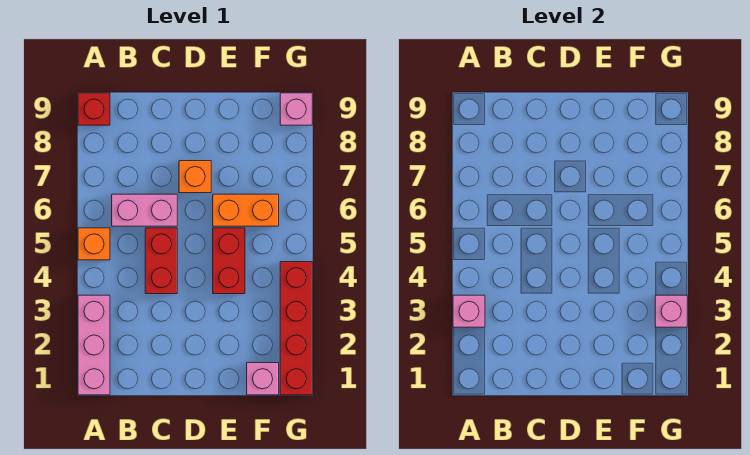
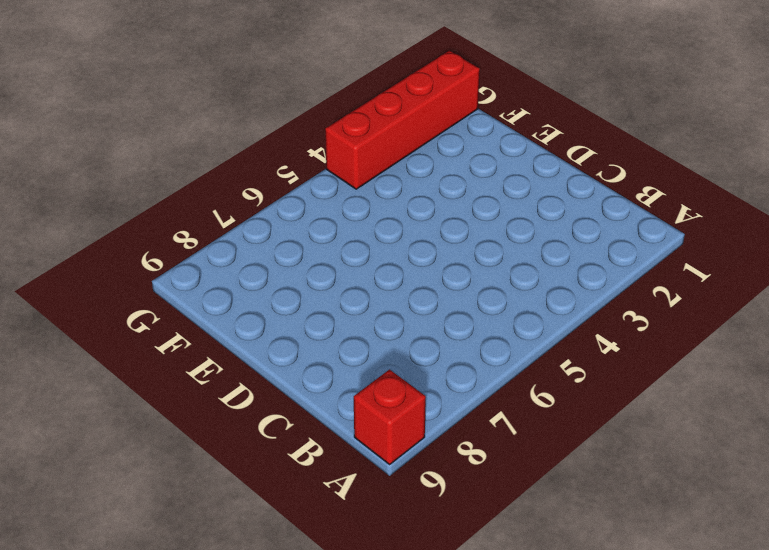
none -> pink brick A1:A3 level 1
none -> orange brick A5 level 1
none -> pink brick B6:C6 level 1

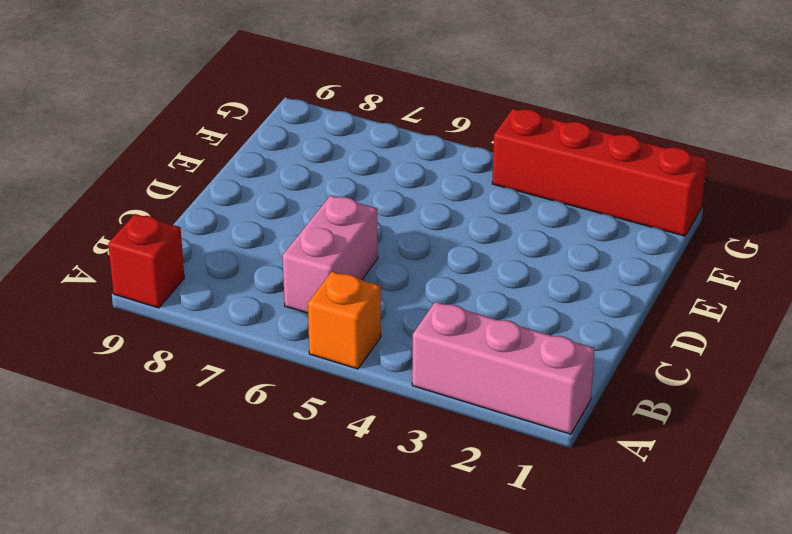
none -> red brick C4:C5 level 1
none -> orange brick D7 level 1
none -> red brick E4:E5 level 1

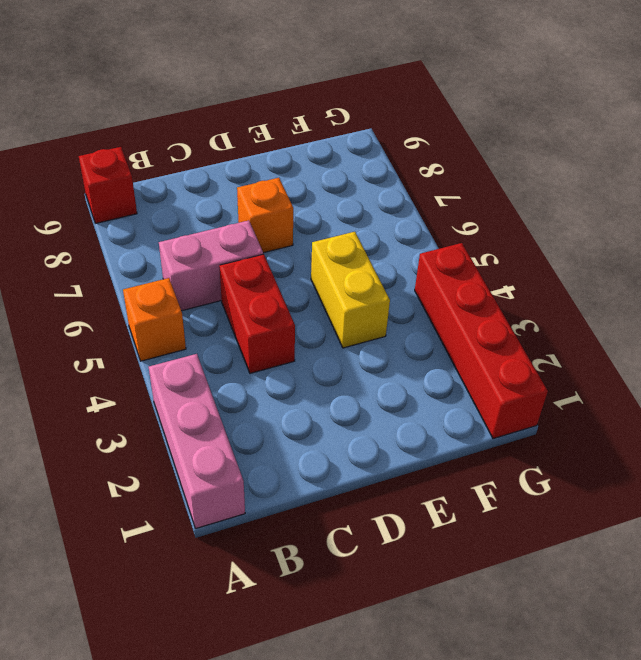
yellow brick E4:E5 level 1 -> red brick E4:E5 level 1
none -> orange brick E6:F6 level 1
none -> pink brick F1 level 1
none -> pink brick G9 level 1

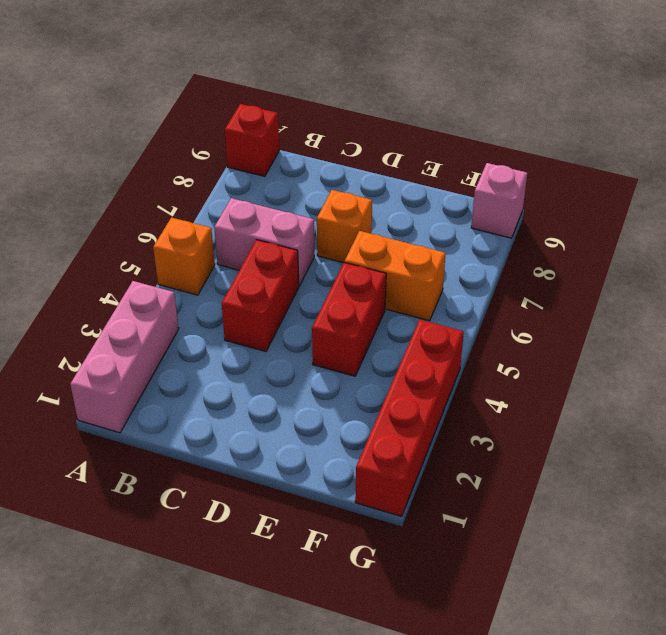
none -> pink brick F1 level 1
none -> pink brick A3 level 2
none -> pink brick G3 level 2

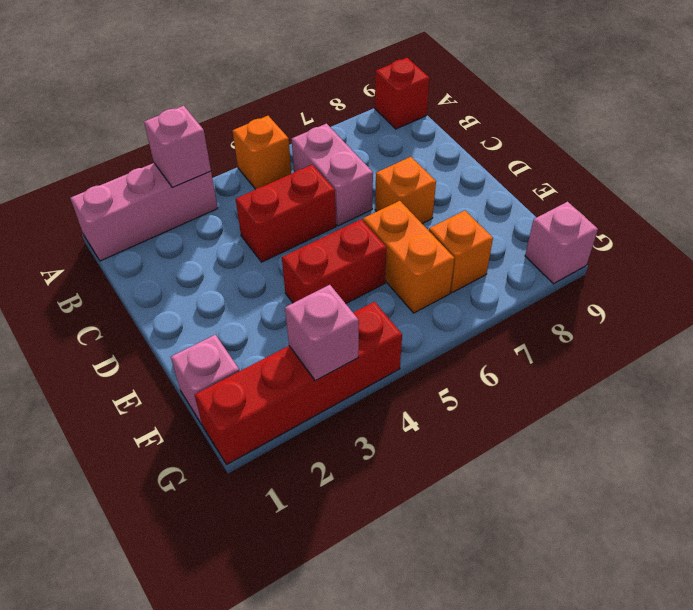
orange brick F7 level 1 -> none

